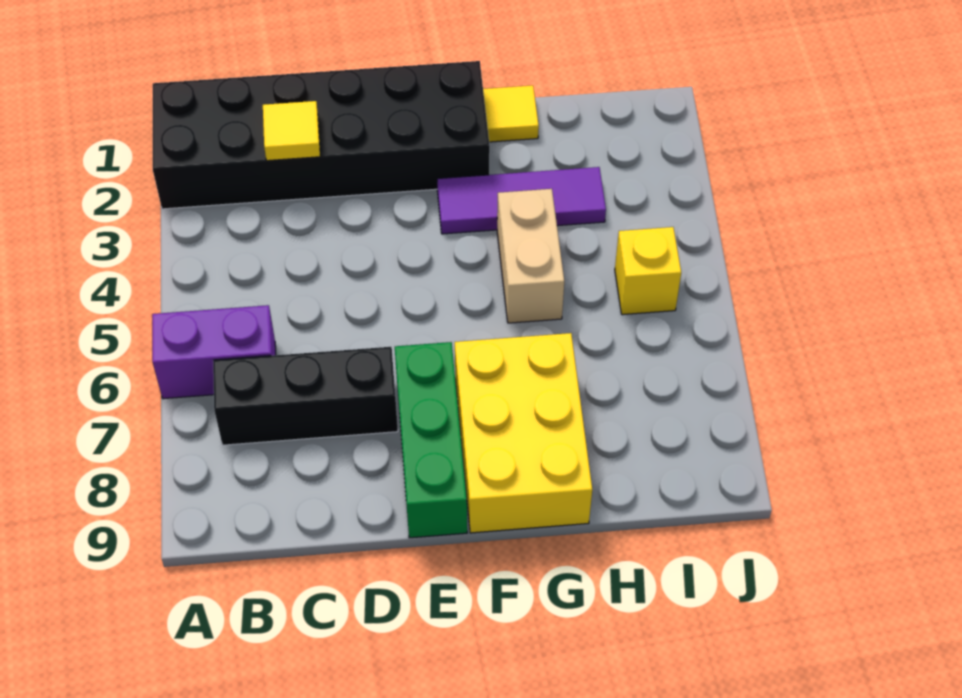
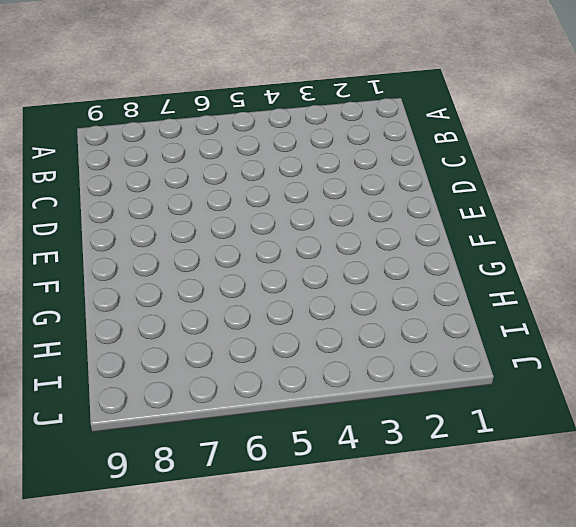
none -> black brick A1:F2 level 1
none -> purple brick A6:B6 level 1

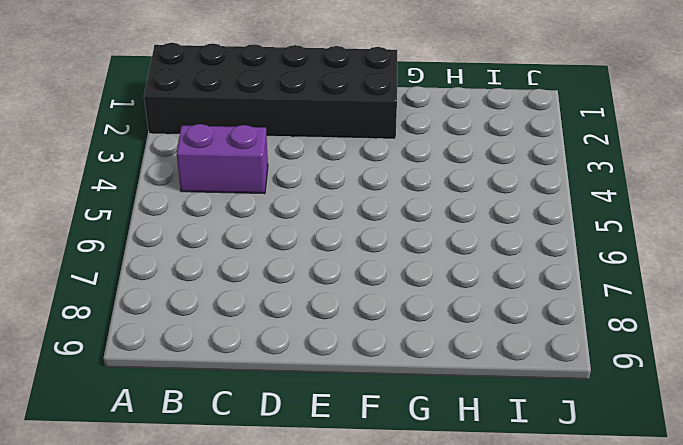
purple brick B4:C4 level 1 -> purple brick A6:B6 level 1
none -> black brick B7:D7 level 1
none -> green brick E7:E9 level 1

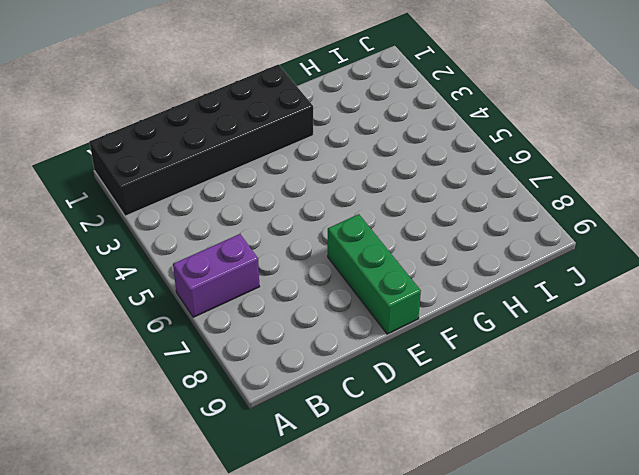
none -> black brick B7:D7 level 1
none -> purple tile F3:H3 level 1

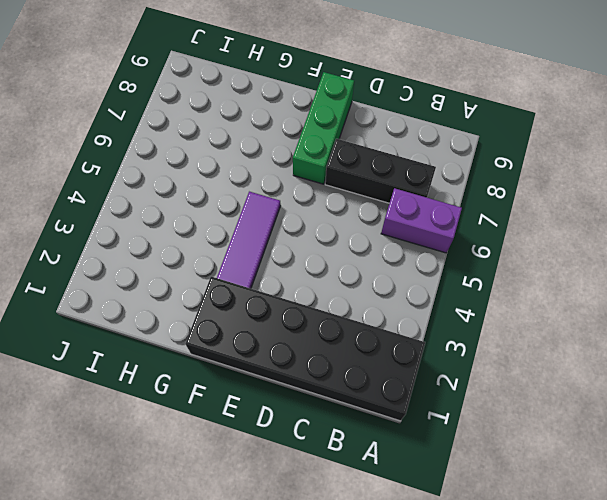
purple tile F3:F5 level 1 -> purple tile F3:H3 level 1
none -> yellow brick F7:G9 level 1
none -> yellow tile G1 level 1

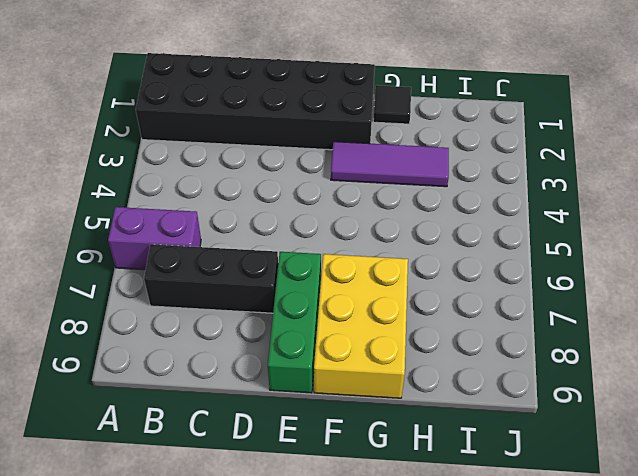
black tile G1 level 1 -> yellow tile G1 level 1
none -> tan brick G4:G5 level 1
none -> yellow brick I5 level 1

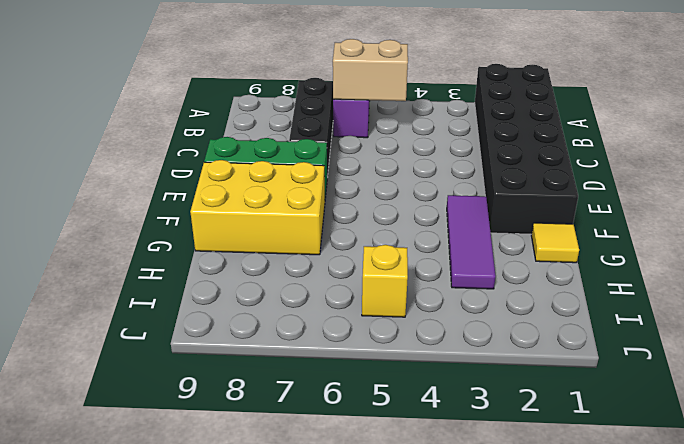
tan brick B5:B6 level 2 -> tan brick G4:G5 level 1
none -> yellow tile C2 level 2

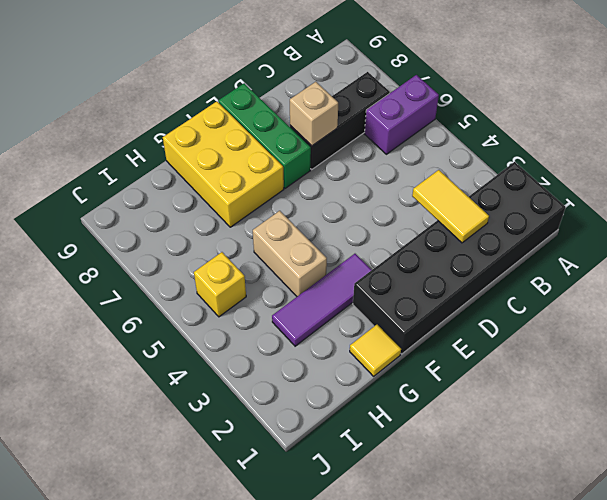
yellow tile C2:C3 level 2 -> yellow tile C2 level 2
tan brick D7 level 2 -> none

